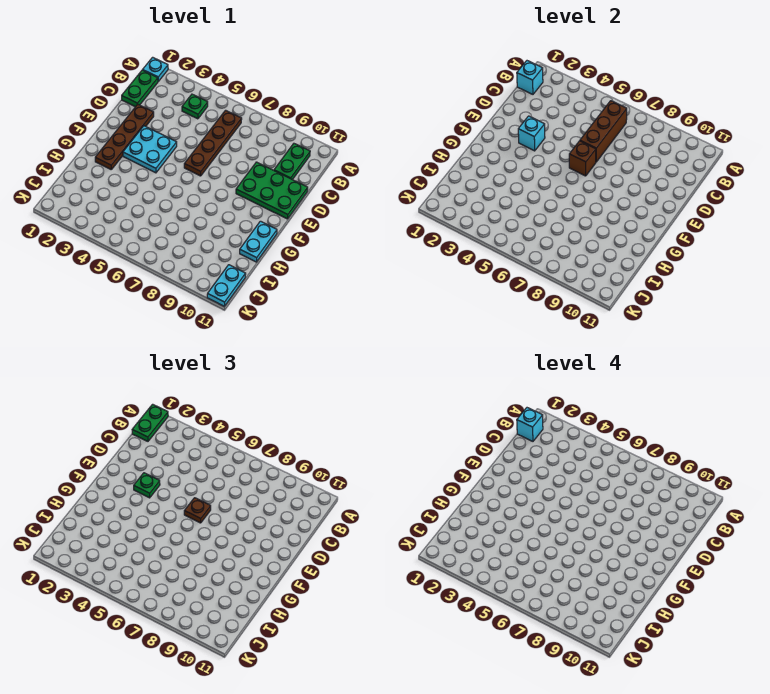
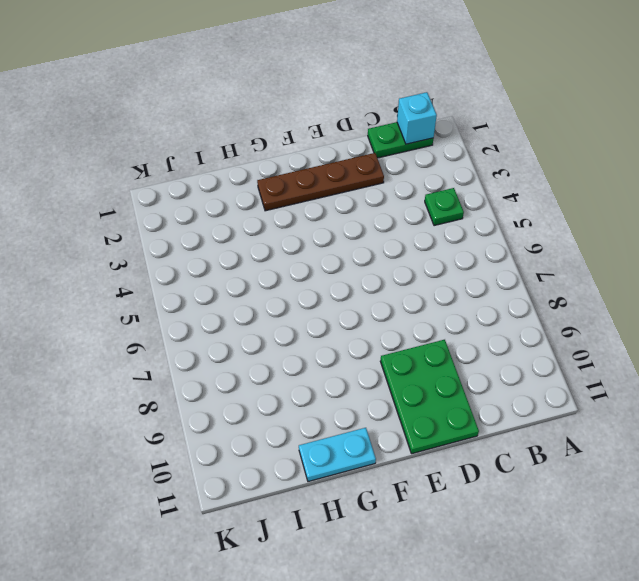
none -> cyan plate A1 level 1
none -> brown plate B6:E6 level 1
none -> green plate B10:C10 level 1

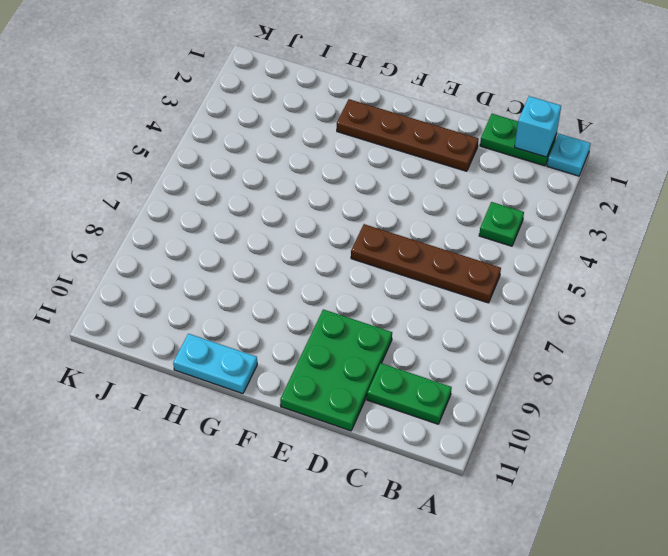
none -> cyan plate E3:F4 level 1
none -> cyan plate J11:K11 level 1
none -> brown brick B6:D6 level 2

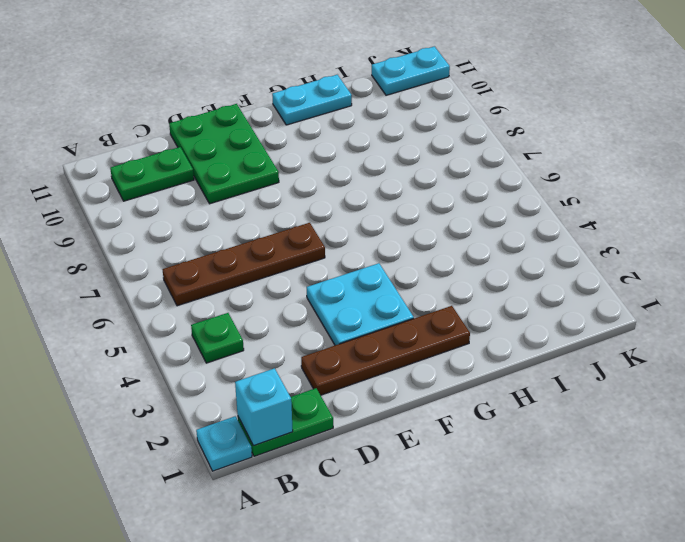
none -> brown brick B6:D6 level 2
none -> cyan brick E3 level 2
none -> brown brick E6 level 2

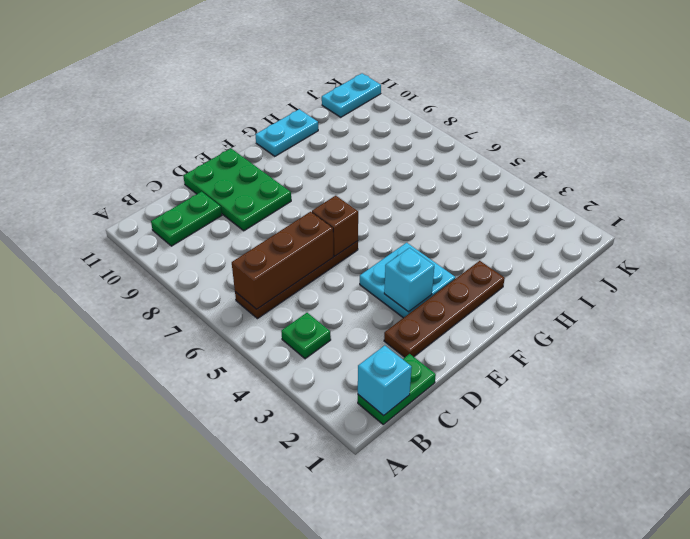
none -> cyan plate A1 level 1
none -> green plate A1:B1 level 3
none -> green plate E3 level 3

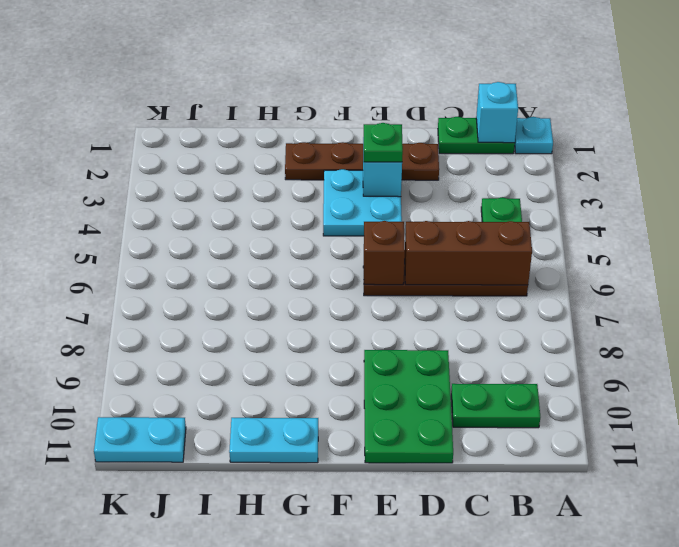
none -> green plate A1:B1 level 3
none -> brown plate E6 level 3
none -> cyan brick B1 level 4

